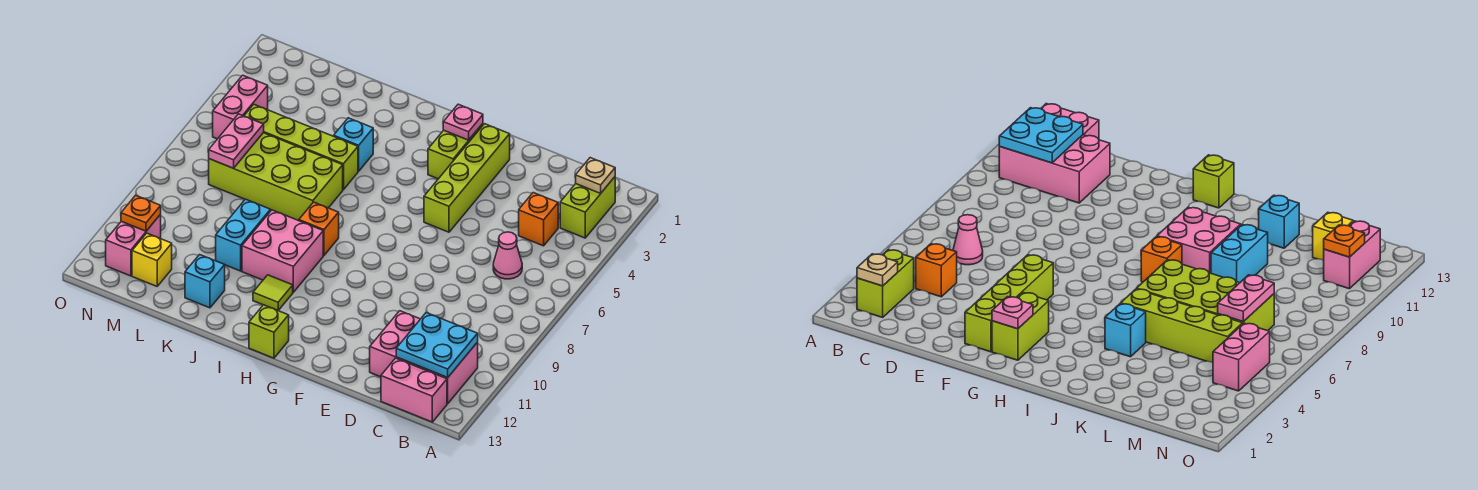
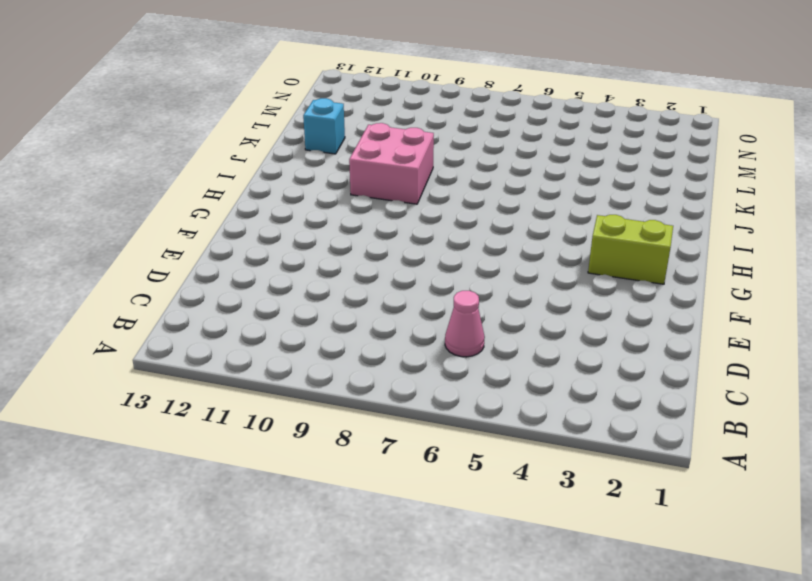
none -> lime brick B2:B3 level 1
none -> pink brick B11:D12 level 1
none -> pink brick B13:C13 level 1

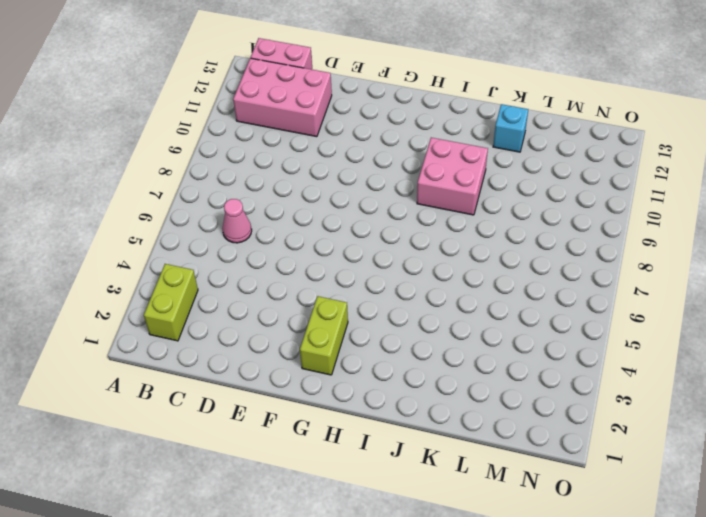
none -> orange brick C4 level 1
none -> lime brick F2:F5 level 1
none -> lime brick H13 level 1

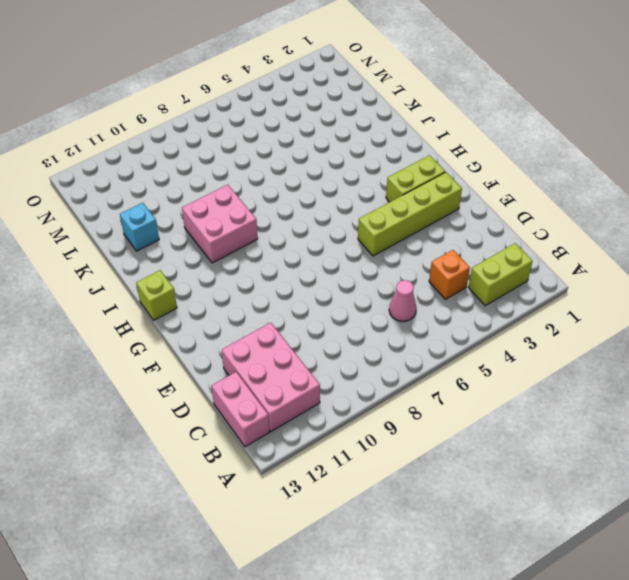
none -> orange brick I8 level 1
none -> lime tile I11 level 1
none -> cyan brick J4 level 1

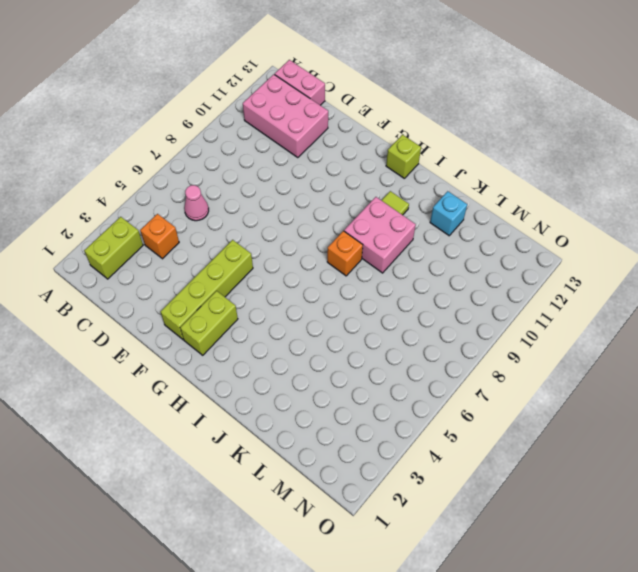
none -> cyan brick J4 level 1
none -> lime brick J5:M5 level 1
none -> lime brick J6:M7 level 1

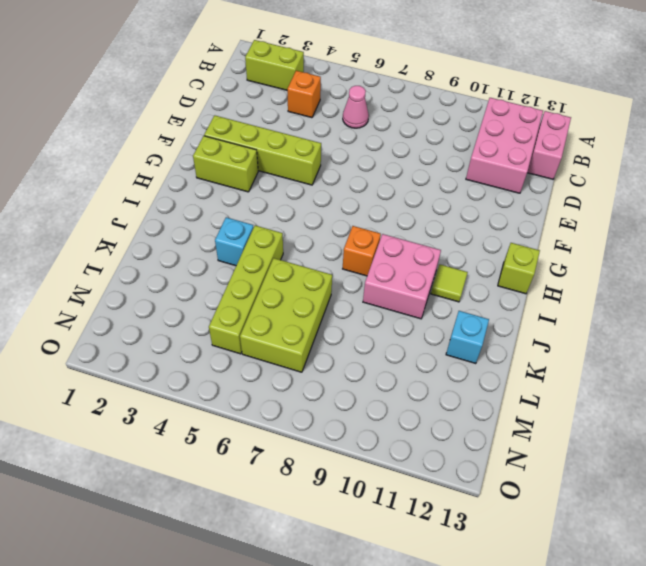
lime brick K6:M7 level 1 -> lime brick J6:M7 level 1
none -> cyan brick K9:K10 level 1
none -> yellow brick M12 level 1
none -> pink brick N4:N5 level 1

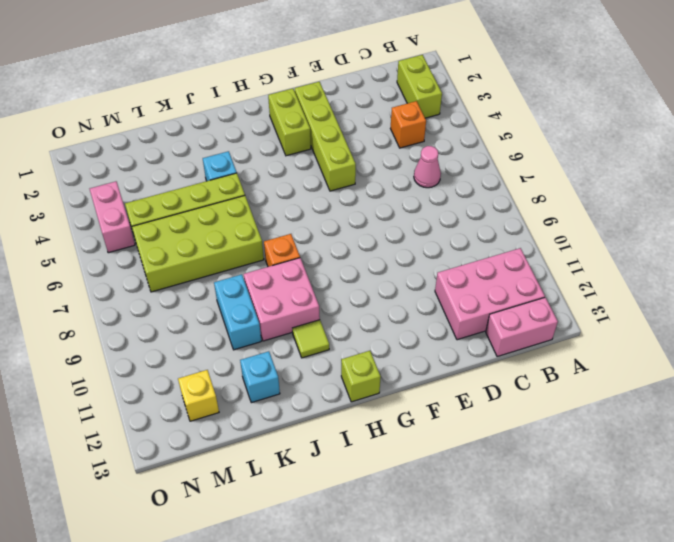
none -> pink brick N11:N12 level 1
none -> tan plate B2 level 2
none -> cyan plate B11:C12 level 2

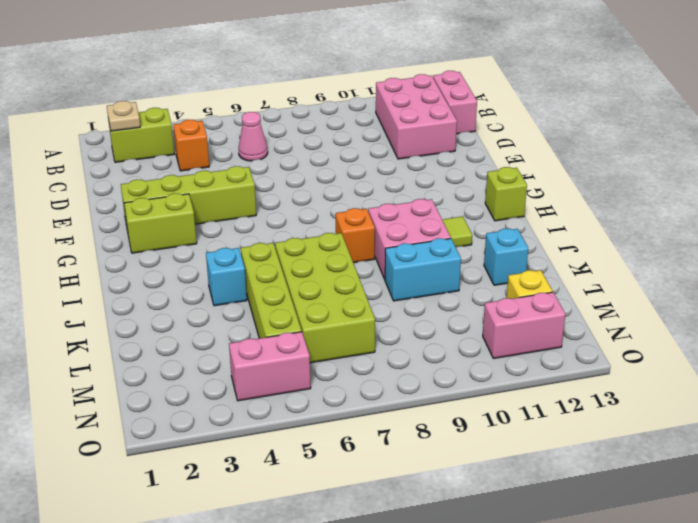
none -> cyan plate B11:C12 level 2
none -> pink plate G2 level 2
none -> pink plate M6:M7 level 2

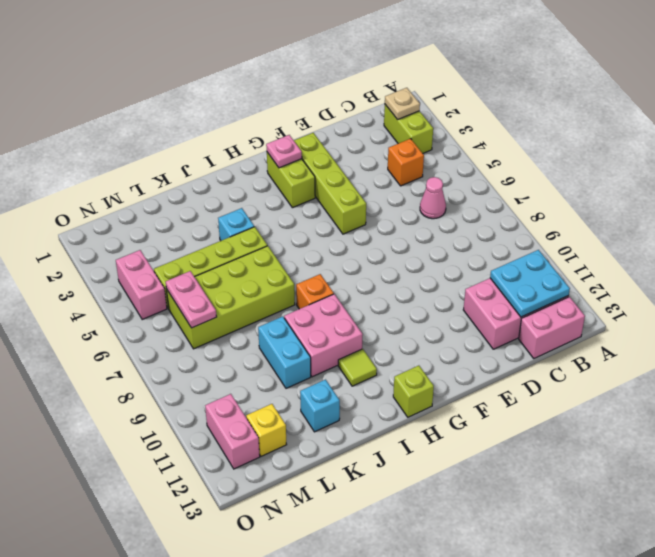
none -> orange plate N11 level 2

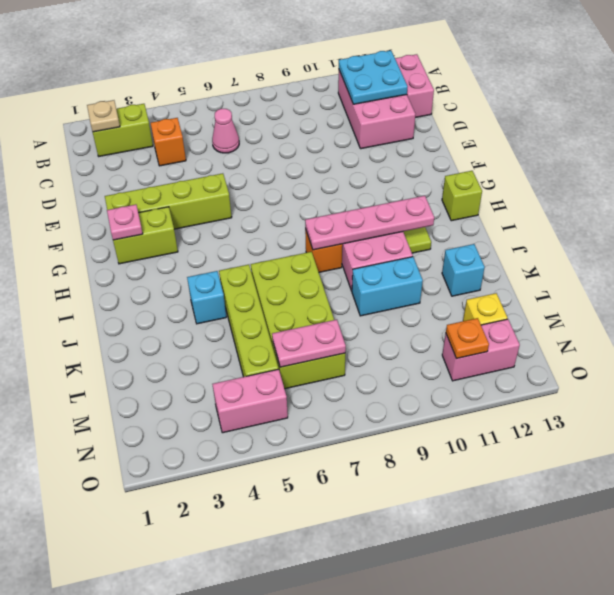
pink plate I8:I11 level 2 -> none

